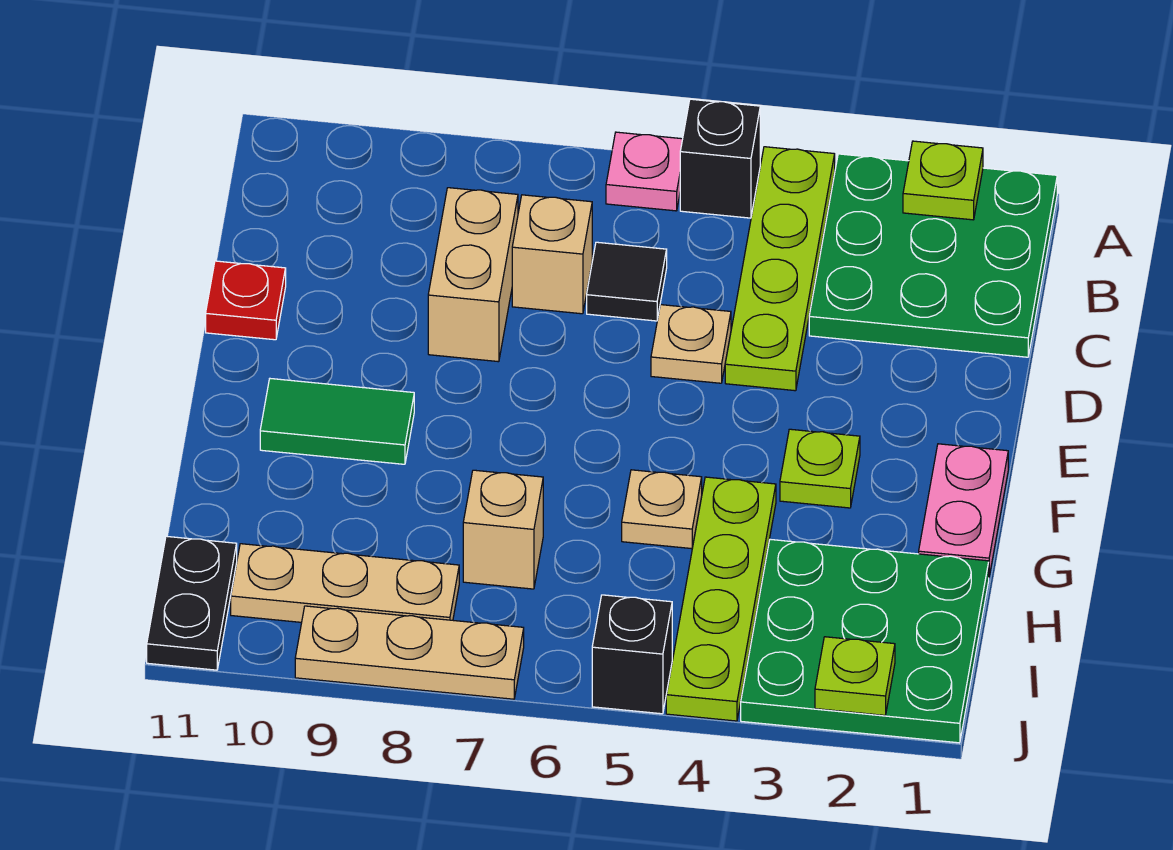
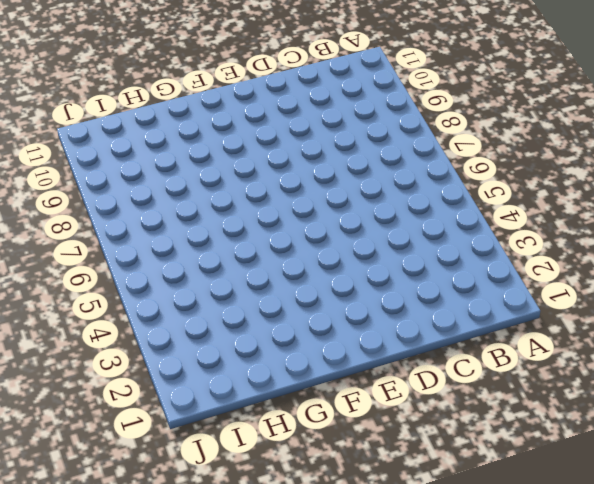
none -> green plate A1:C3 level 1
none -> lime plate A4:D4 level 1
none -> black brick A5 level 1

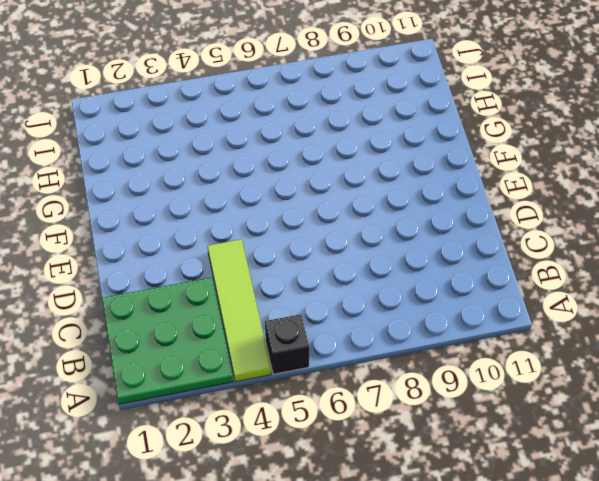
lime tile A4:D4 level 1 -> lime plate A4:D4 level 1
none -> pink plate A6 level 1
none -> black tile C6 level 1
none -> tan brick C7 level 1

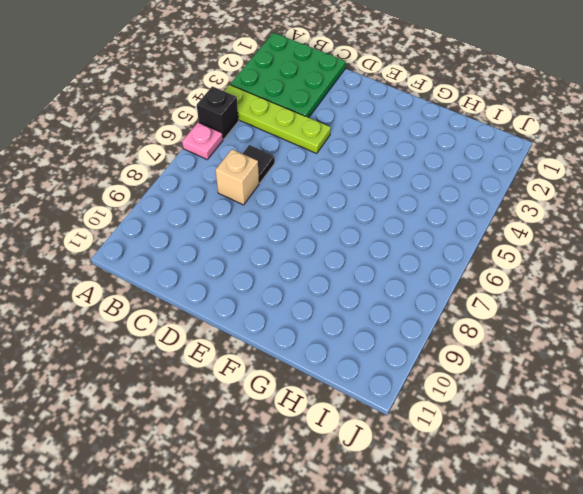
none -> tan brick C8:D8 level 1
none -> tan plate D5 level 1
none -> red plate D11 level 1

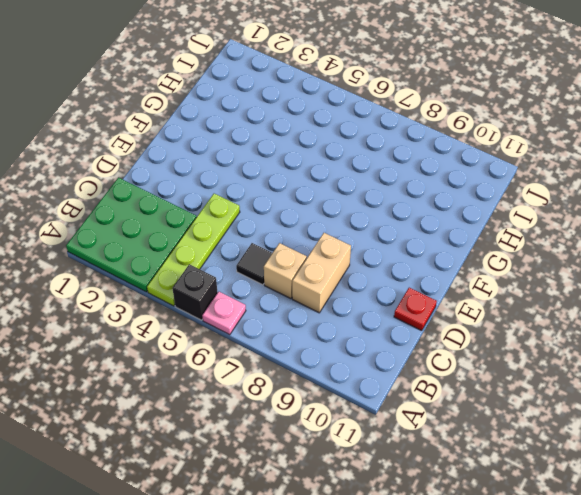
none -> tan plate D5 level 1
none -> pink plate F1:G1 level 1
none -> lime plate F3 level 1

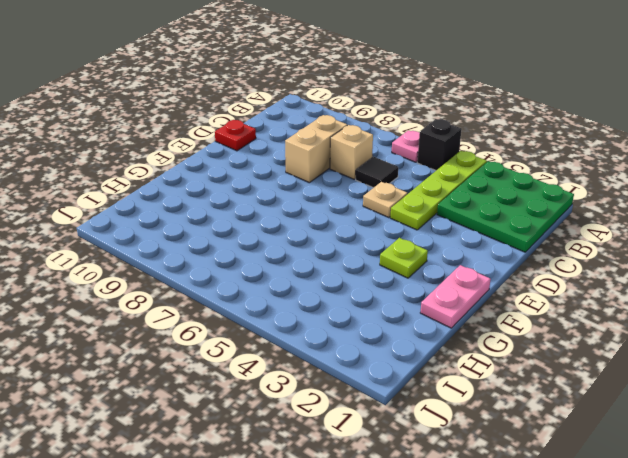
none -> green tile F9:F10 level 1
none -> lime plate G4:J4 level 1
none -> tan plate G5 level 1

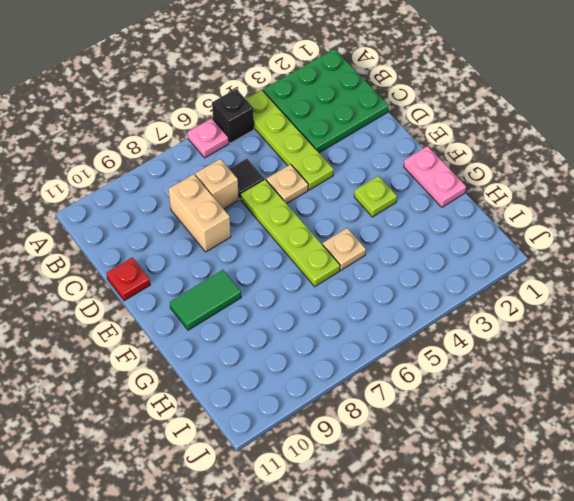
lime plate D6:G6 level 1 -> lime plate G4:J4 level 1
none -> green plate H1:J3 level 1
none -> tan brick H7 level 1
none -> tan plate I8:I10 level 1

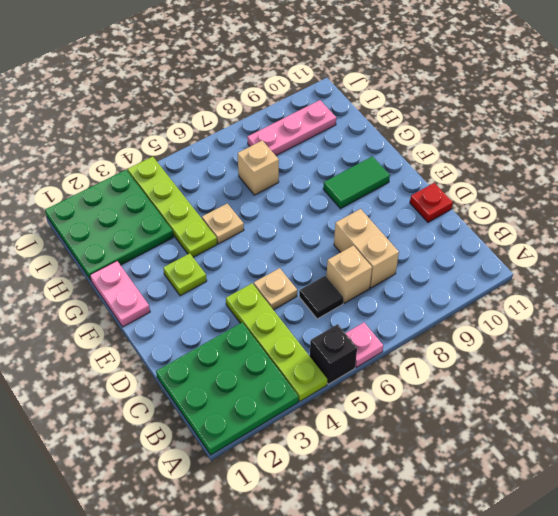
pink plate I8:I10 level 1 -> tan plate I8:I10 level 1
none -> black plate I11:J11 level 1
none -> black brick J5 level 1
none -> tan plate J7:J9 level 1

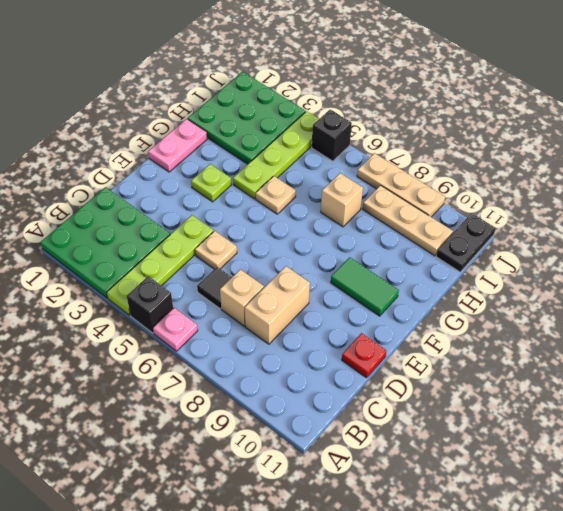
none -> lime plate A2 level 2
none -> lime plate J2 level 2

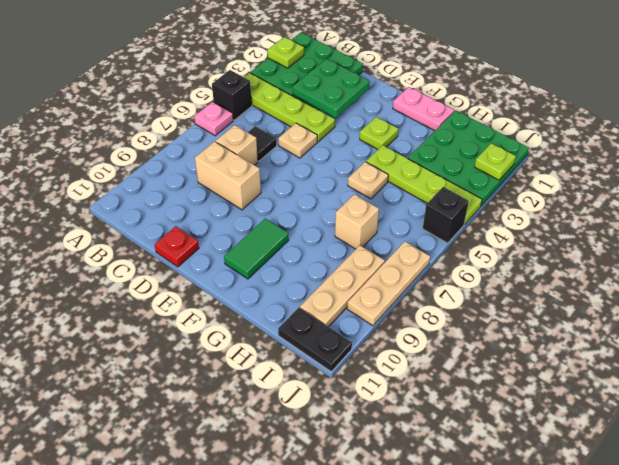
green plate C2:D3 level 2 -> none

